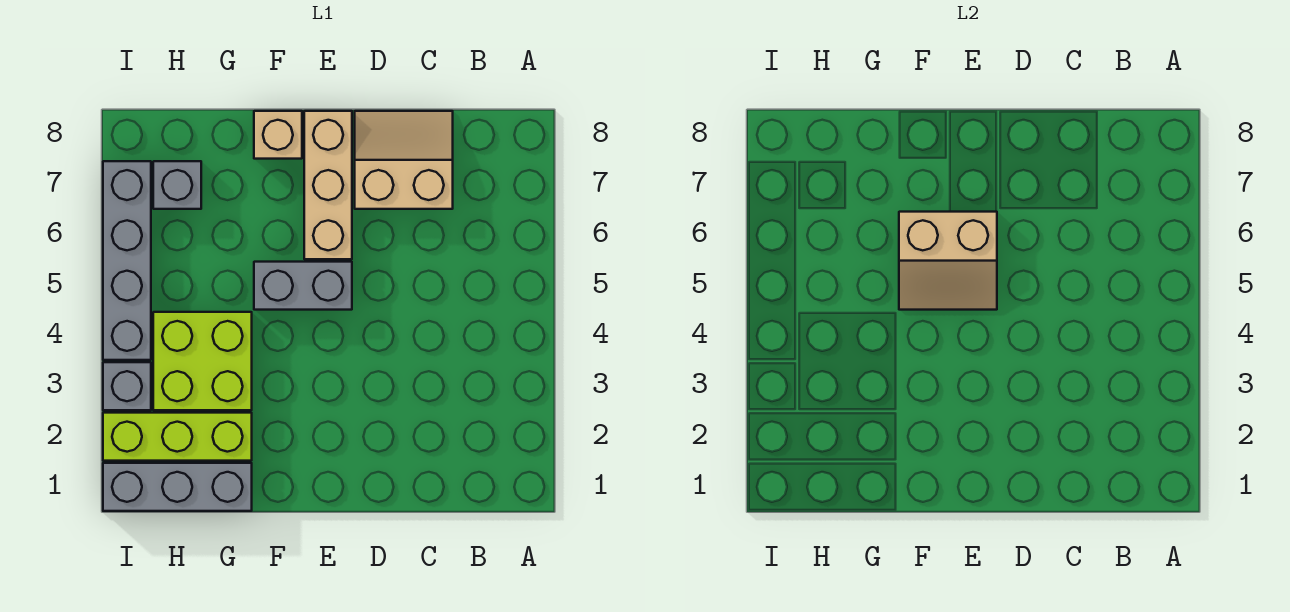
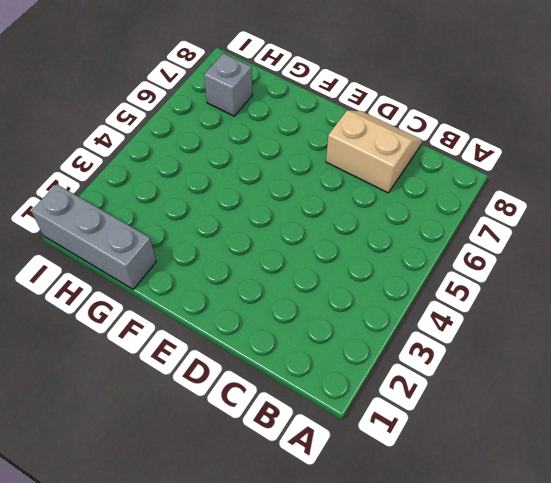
none -> grey brick E5:F5 level 1
none -> tan brick E6:E8 level 1

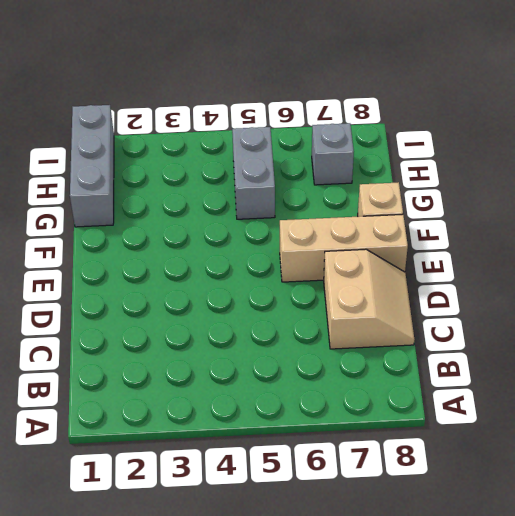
grey brick G5:H5 level 1 -> grey brick E5:F5 level 1
none -> lime brick G2:I2 level 1
none -> lime brick G3:H4 level 1

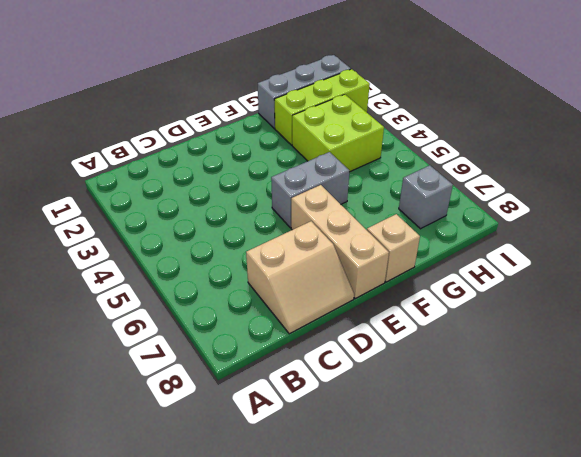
none -> grey brick I3 level 1
none -> grey brick I4:I7 level 1

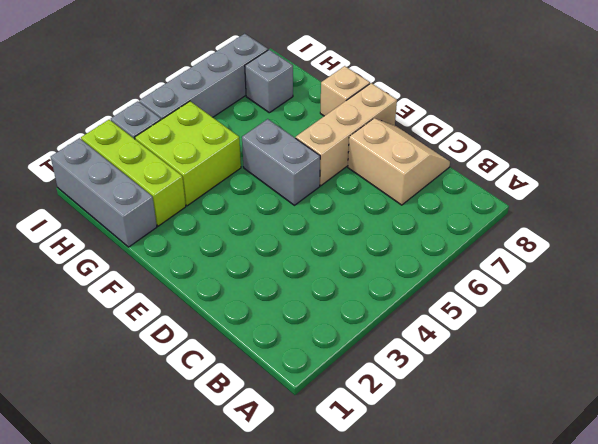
none -> tan slope E5:F6 level 2 top 6

